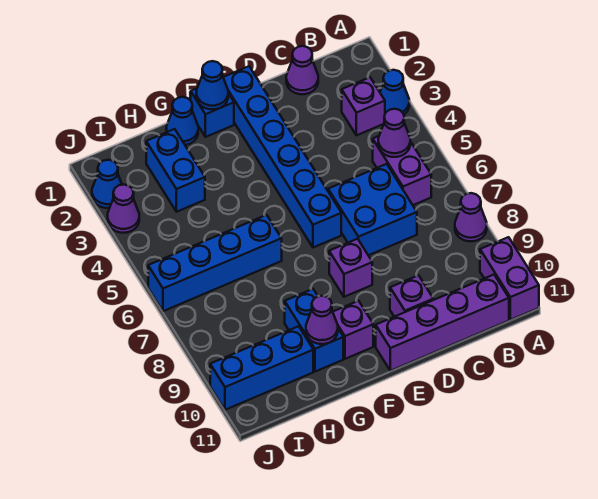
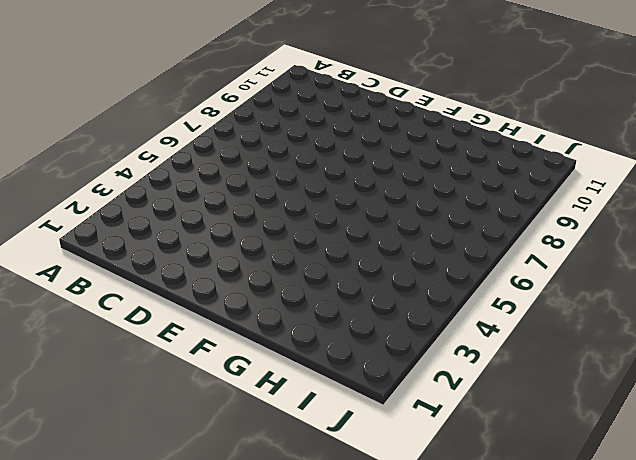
none -> blue cone A3 level 1
none -> purple cone A8 level 1
none -> purple brick A10:A11 level 1

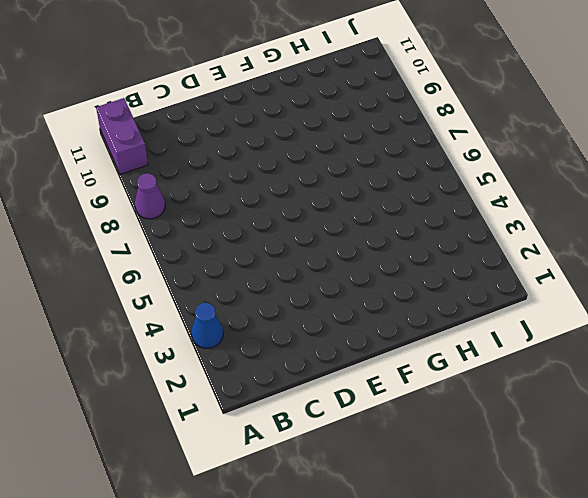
none -> purple brick B3 level 1
none -> purple brick B5:B6 level 1
none -> purple brick B11:E11 level 1

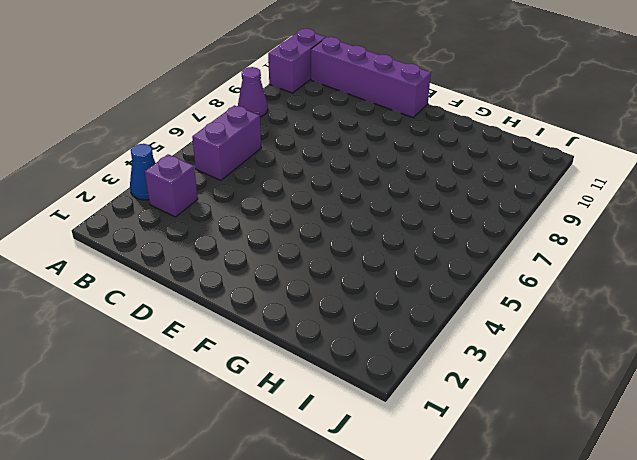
none -> purple cone C1 level 1
none -> blue brick C6:D7 level 1
none -> purple brick D10 level 1

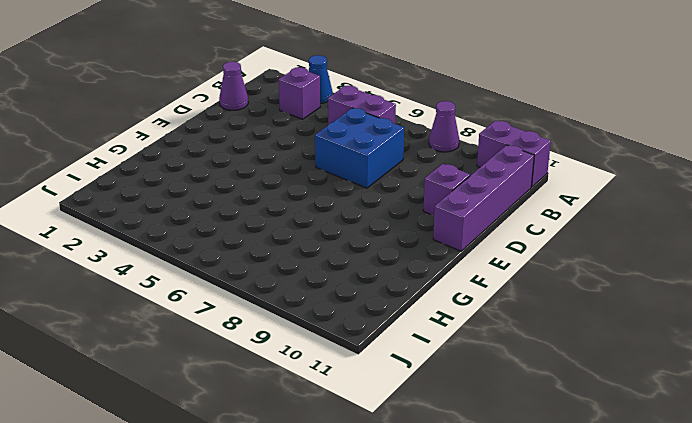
none -> blue brick E1:E6 level 1
none -> purple brick E8 level 1
none -> blue brick F1 level 1

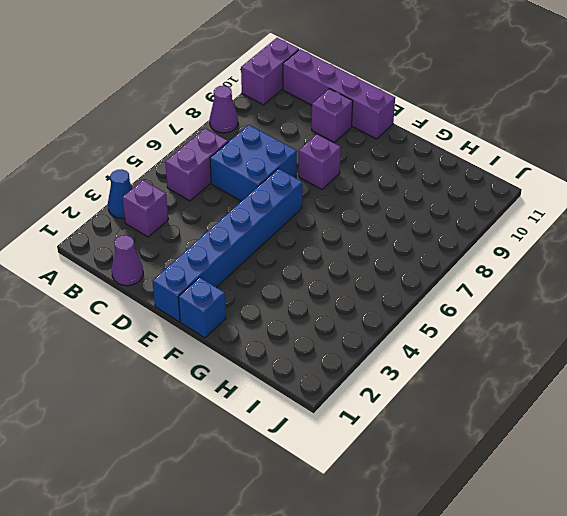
none -> purple brick F10 level 1
none -> blue cone G1 level 1
none -> blue brick G6:J6 level 1

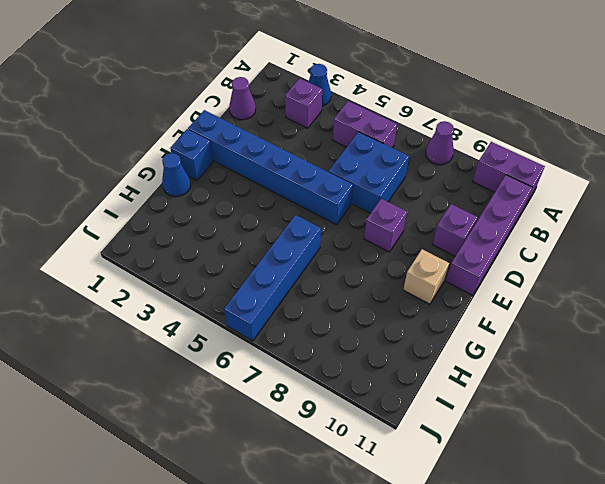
tan brick F10 level 1 -> purple brick F10 level 1
none -> blue brick G9:G10 level 1
none -> blue brick H2:H3 level 1
none -> blue brick H10:J10 level 1

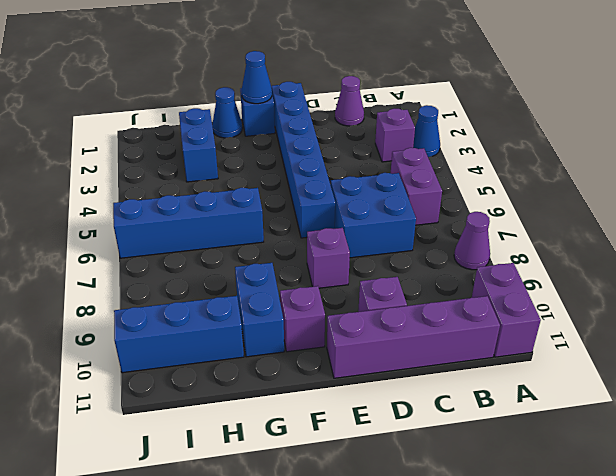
none -> blue cone J2 level 1
none -> purple cone J3 level 1
none -> purple cone B5 level 2

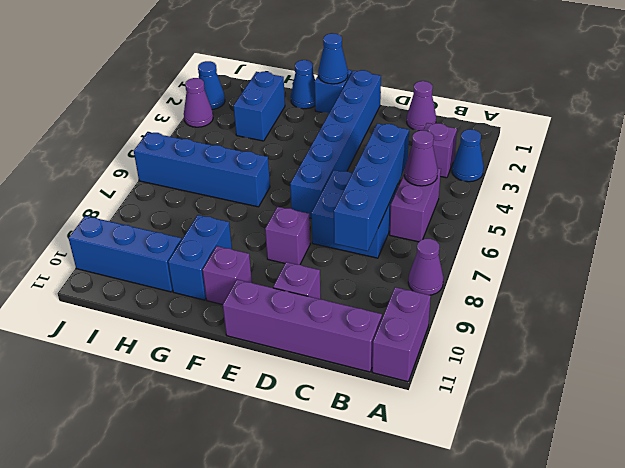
blue brick C5:C8 level 2 -> none
none -> purple cone G10 level 2

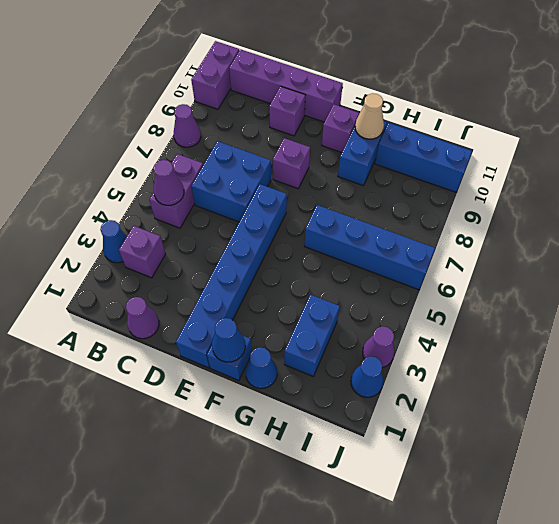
tan cone G10 level 2 -> purple cone G10 level 2

